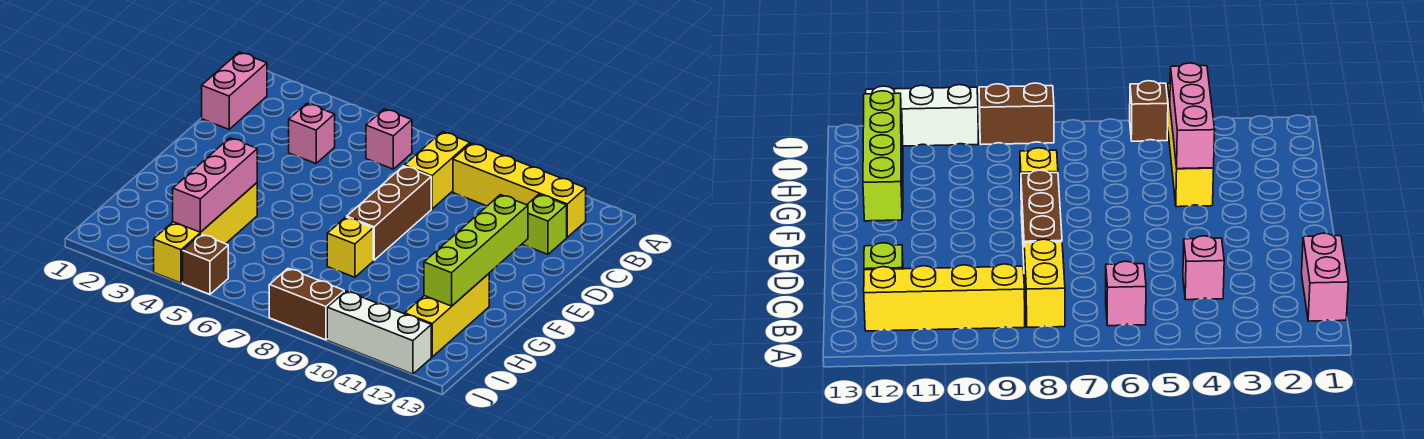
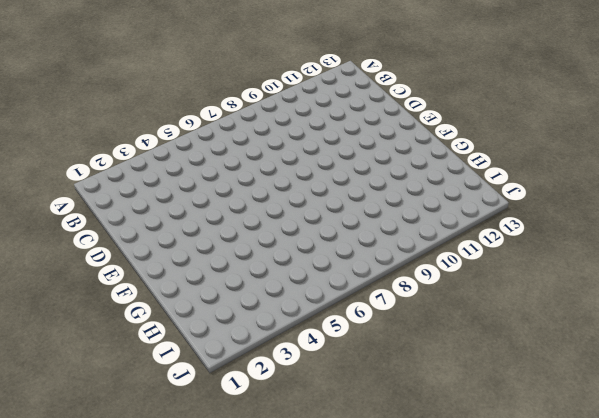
none -> pink brick B1:C1 level 1
none -> pink brick B6 level 1
none -> yellow brick B8:C8 level 1

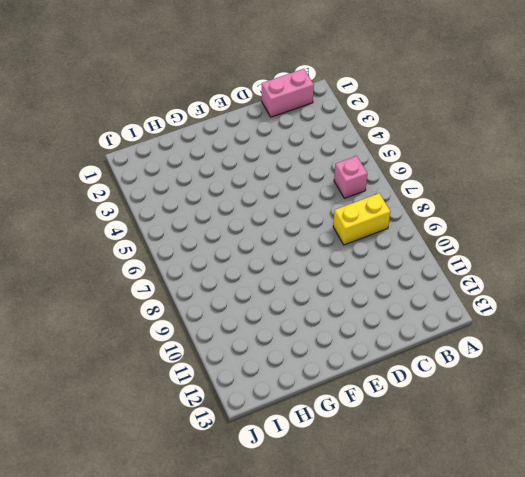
none -> yellow brick B9:B12 level 1
none -> pink brick C4 level 1
none -> lime brick C12 level 1

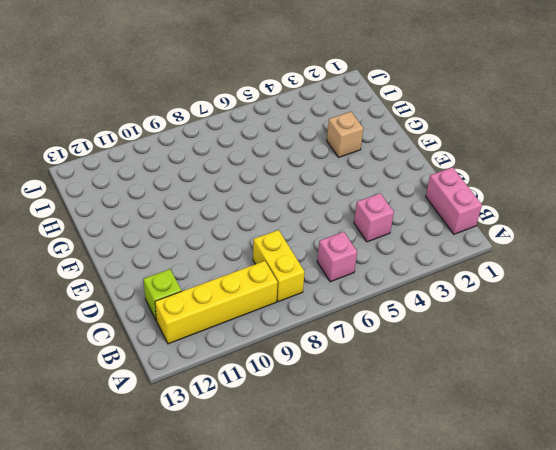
tan brick G3 level 1 -> none
none -> brown brick D8:F8 level 1
none -> yellow brick G4:J4 level 1
none -> yellow brick G8 level 1

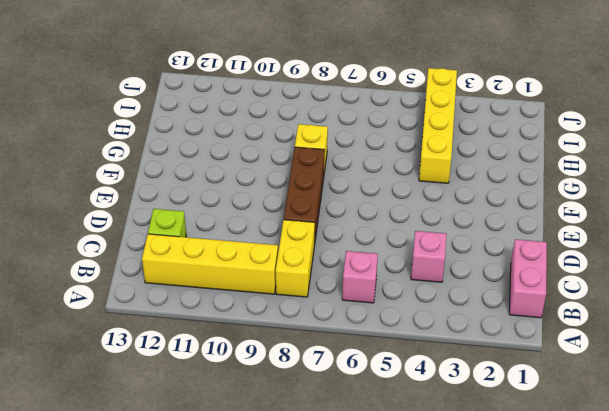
none -> yellow brick G12:I12 level 1
none -> brown brick J5 level 1
none -> brown brick J8:J9 level 1

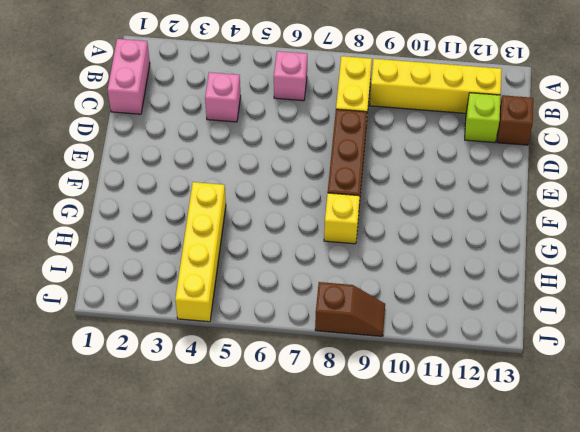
brown brick C13 level 1 -> brown brick J5 level 1
brown slope J8:J9 level 1 top 8 -> brown brick J8:J9 level 1
none -> yellow brick G12:I12 level 1
none -> white brick J10:J12 level 1
none -> lime brick E12:H12 level 2

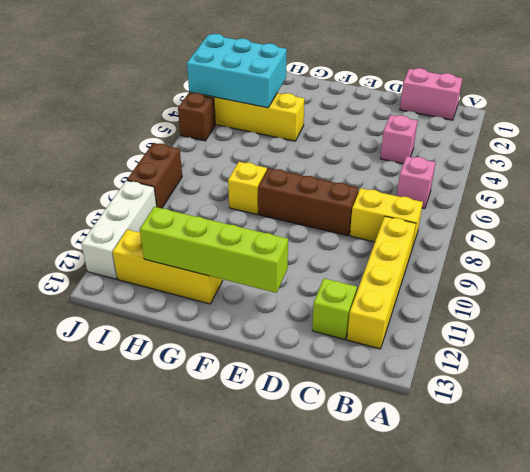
cyan brick H3:J4 level 2 -> pink brick G4:I4 level 2

